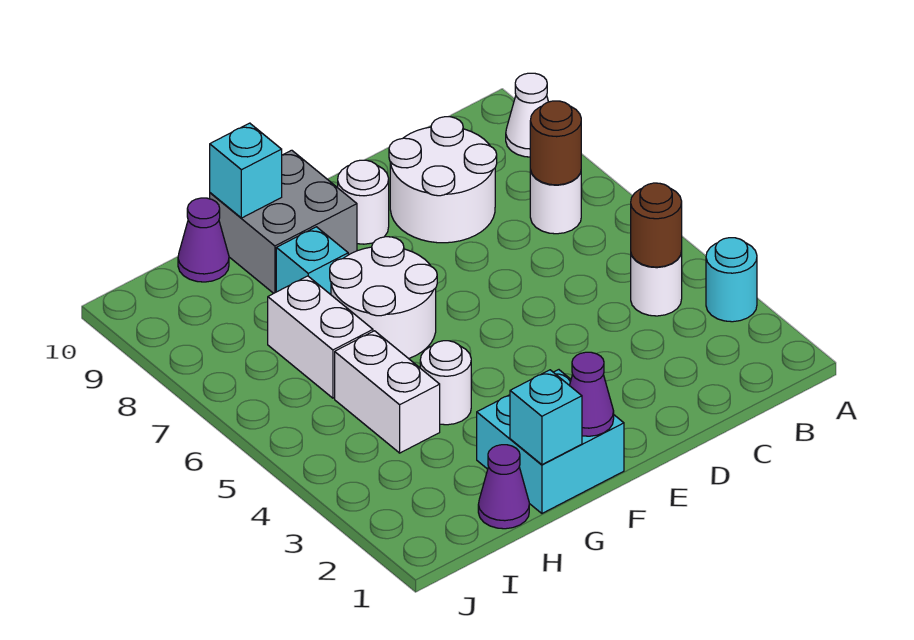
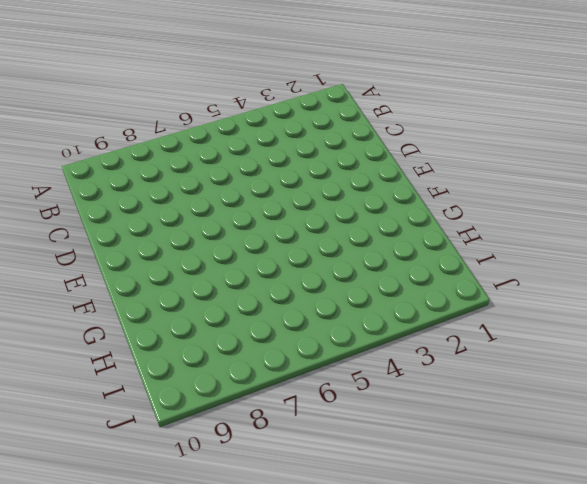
none -> cyan round brick A3 level 1
none -> white cone A9 level 1
none -> white round brick B4 level 1

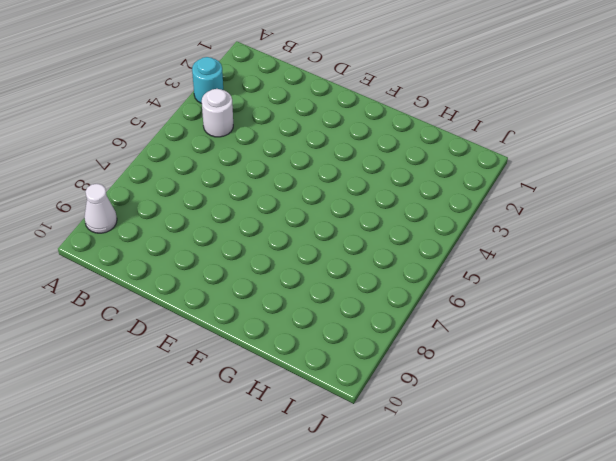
none -> white round brick B7 level 1
none -> white round brick C8:D9 level 1
none -> white round brick E9 level 1

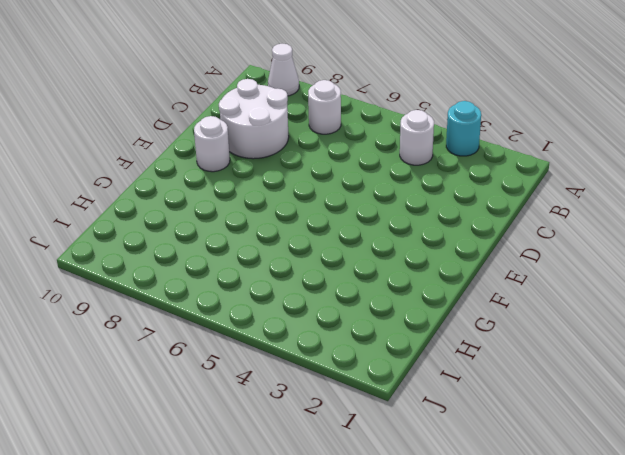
none -> cyan brick F1:G2 level 1
none -> white round brick F6:G7 level 1
none -> grey brick F9:G10 level 1

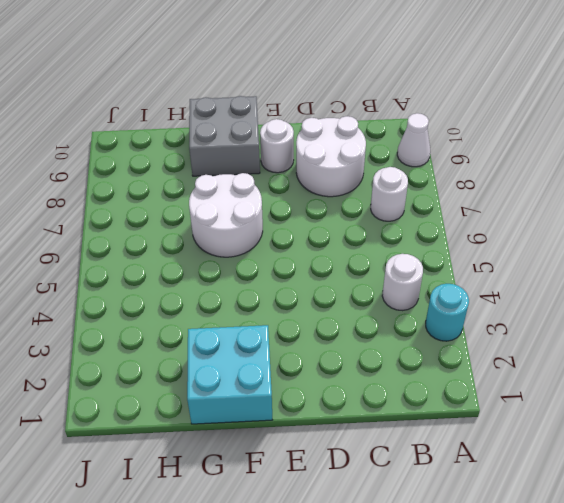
none -> white round brick G4 level 1
none -> cyan brick G8 level 1
none -> purple cone H1 level 1

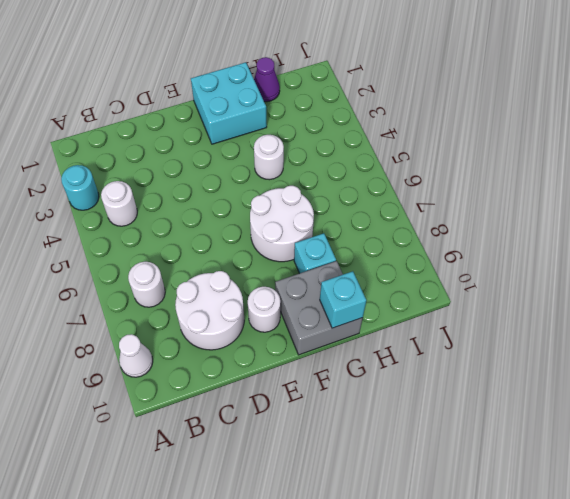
none -> white brick H4:H5 level 1
none -> white brick H6:H7 level 1
none -> purple cone H10 level 1

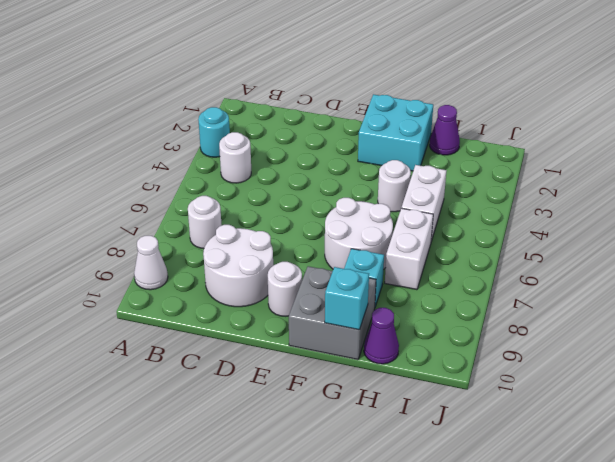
none -> brown round brick B4 level 2
none -> brown round brick B7 level 2
none -> purple cone F1 level 2

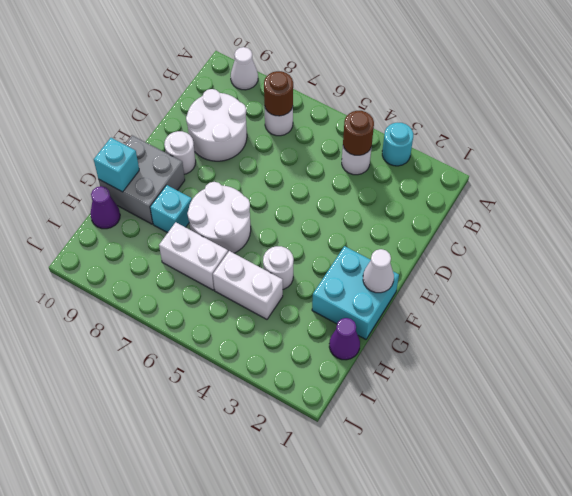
white cone F1 level 2 -> purple cone F1 level 2
none -> cyan brick G1 level 2

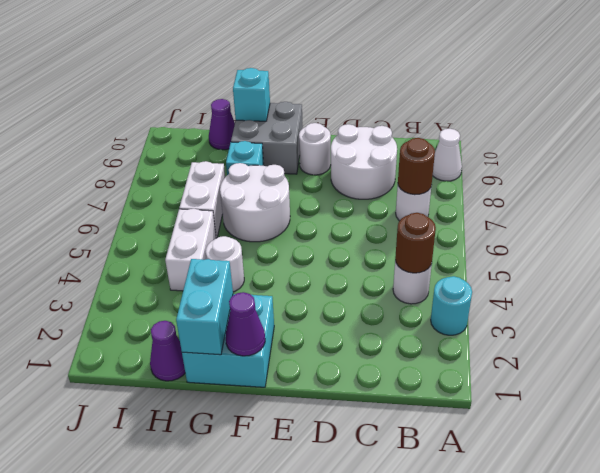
cyan brick G1:G2 level 2 -> cyan brick G1 level 2

